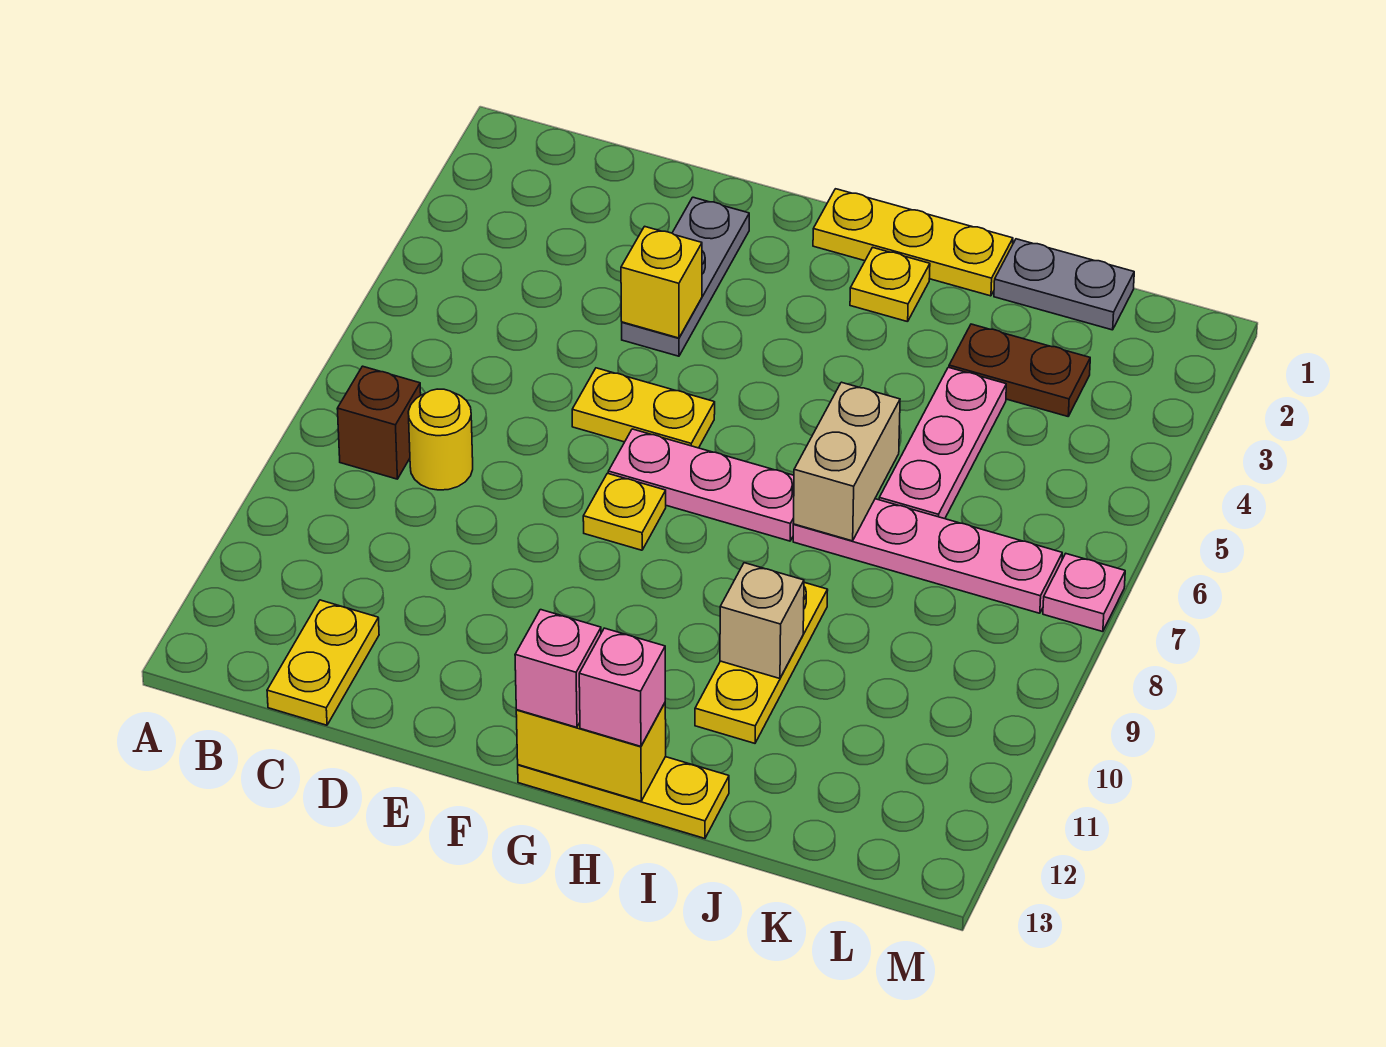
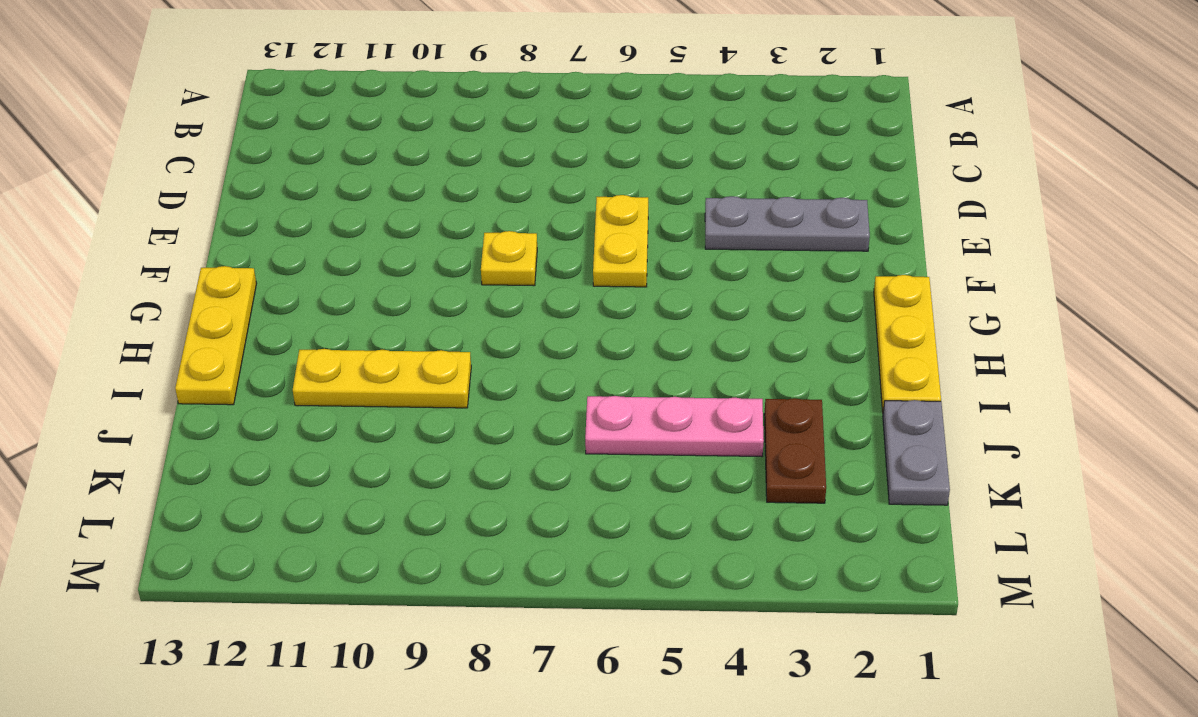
none -> brown brick B8 level 1
none -> yellow round brick C8 level 1
none -> yellow plate C12:C13 level 1

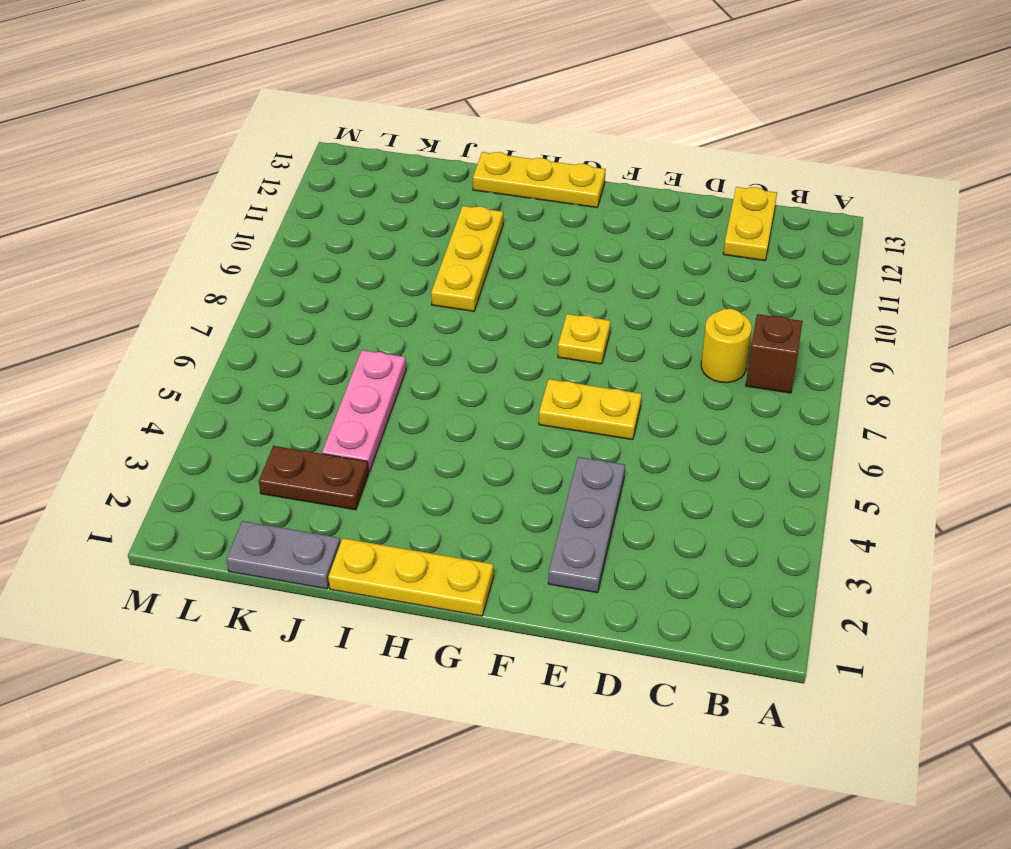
none -> pink plate F7:H7 level 1
none -> yellow plate H2 level 1
none -> pink plate I7:L7 level 1

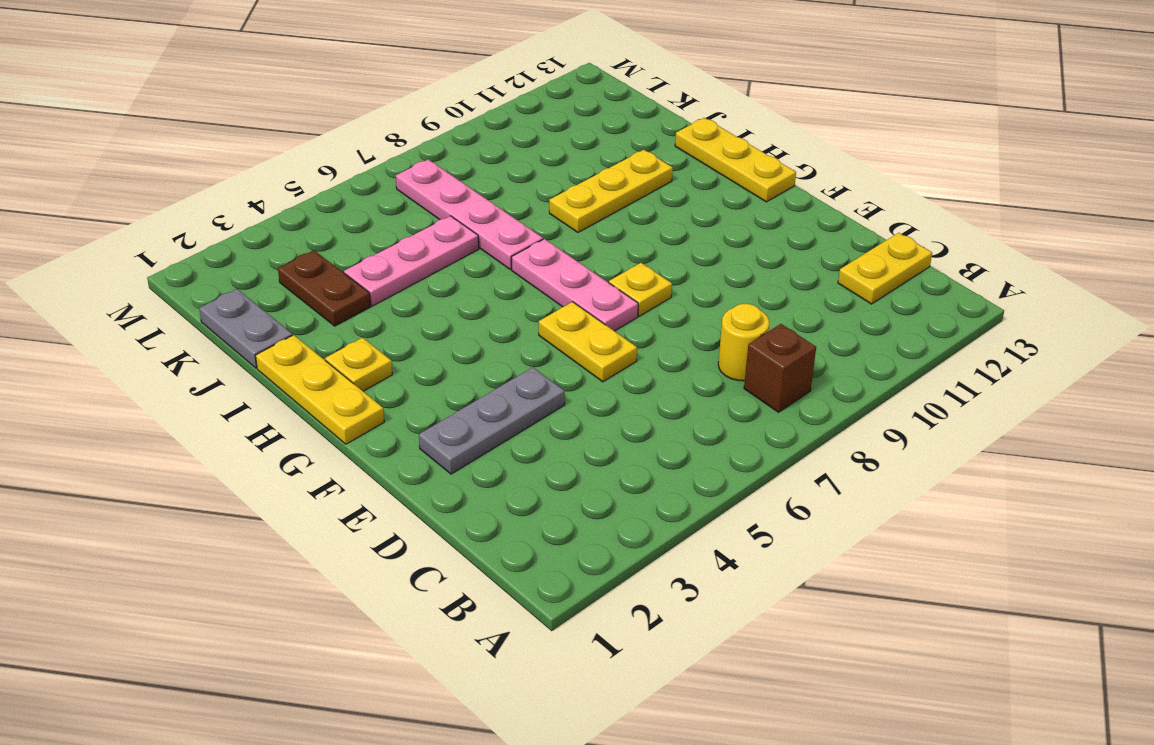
none -> pink plate M7 level 1
none -> yellow brick E4 level 2
none -> yellow brick G13:H13 level 2

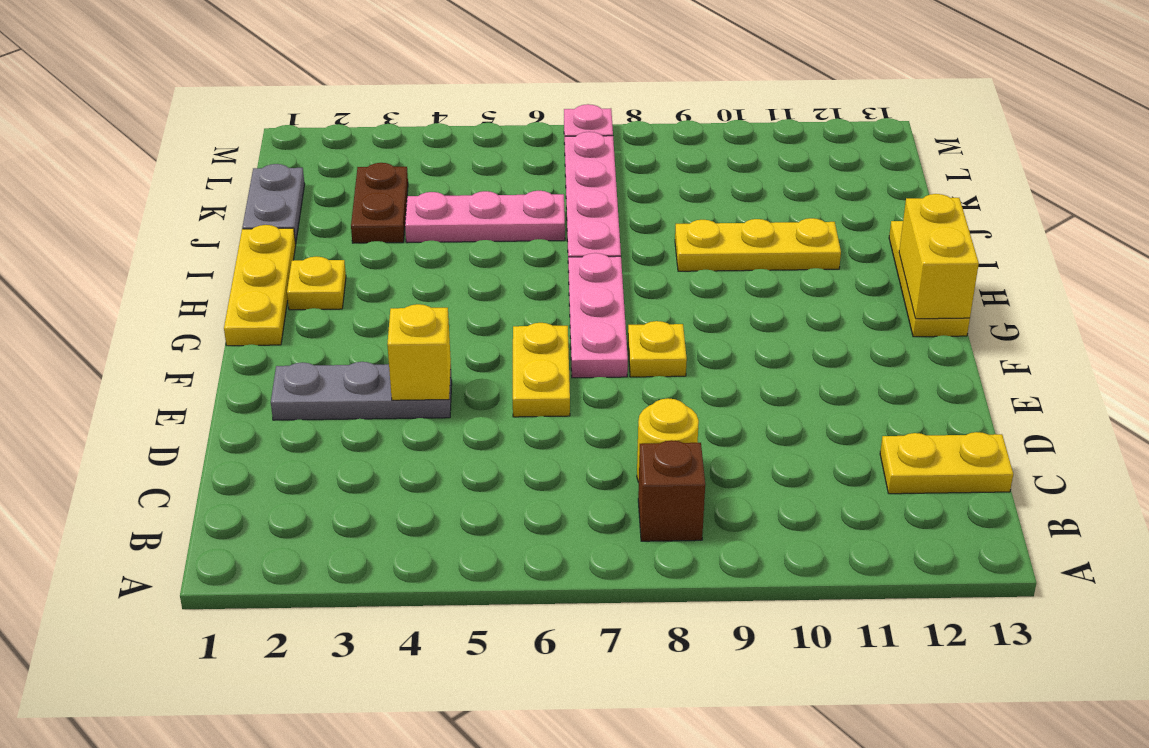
none -> tan brick I6:I7 level 2
none -> tan brick I10 level 2
none -> pink brick G13 level 3

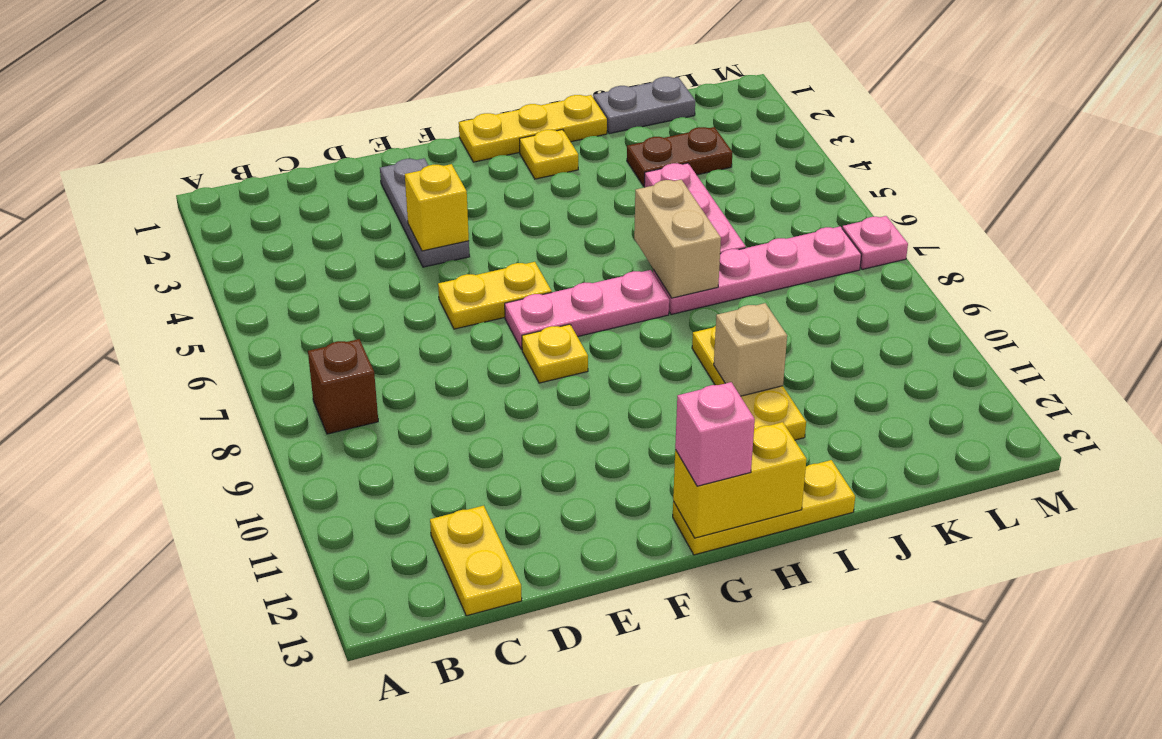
none -> yellow round brick C8 level 1
none -> pink brick H13 level 3

